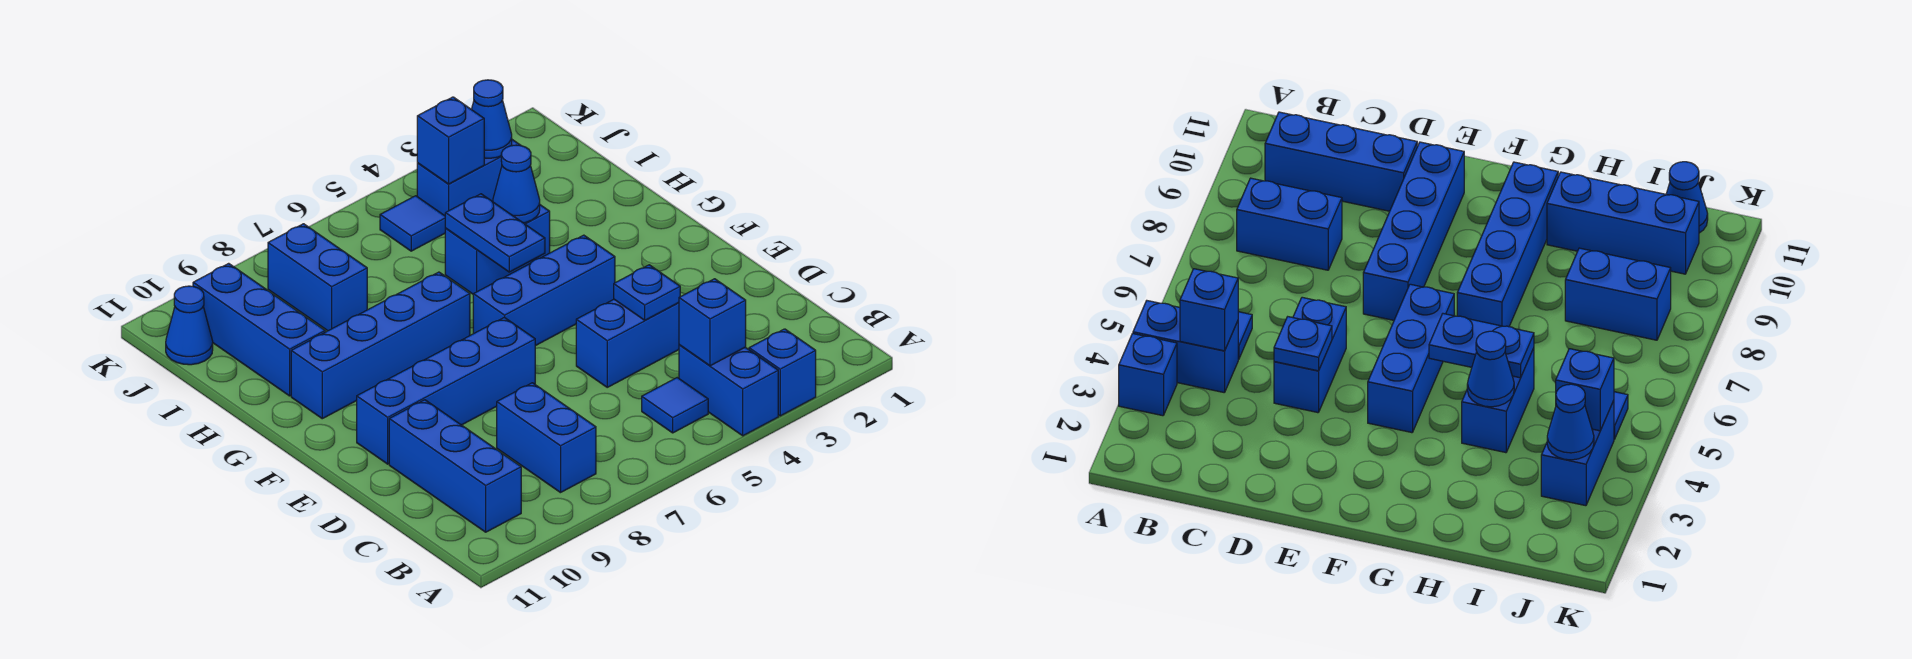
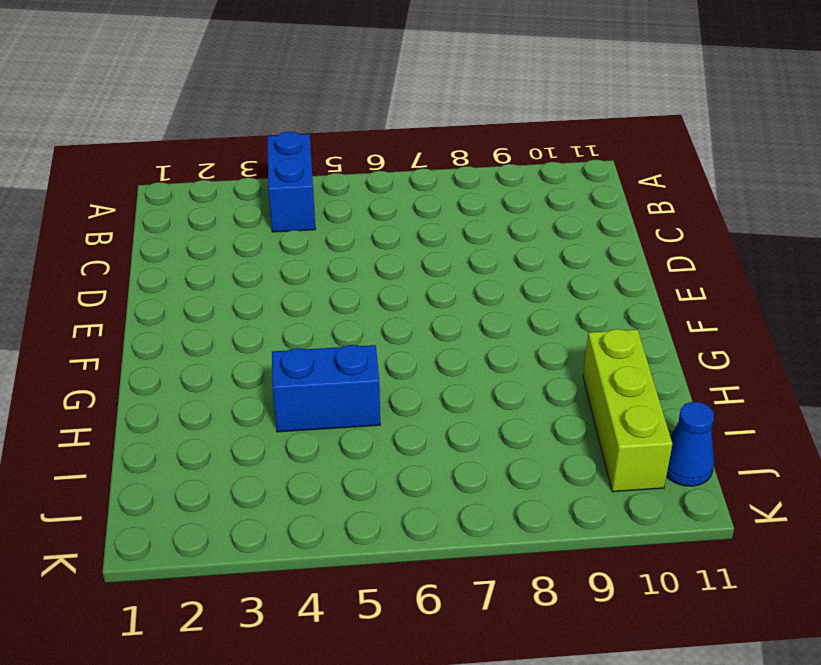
lime brick H10:J10 level 1 -> blue brick H10:J10 level 1
none -> blue brick A3 level 1
none -> blue tile B5 level 1
none -> blue brick B8:C8 level 1

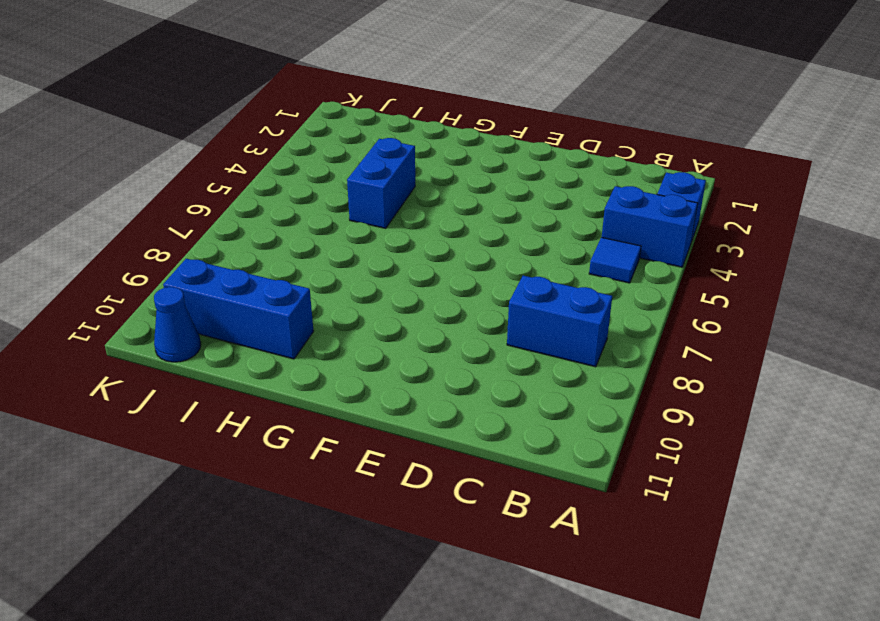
none -> blue brick B10:D10 level 1
none -> blue brick D4:D5 level 1
none -> blue brick E7:E10 level 1

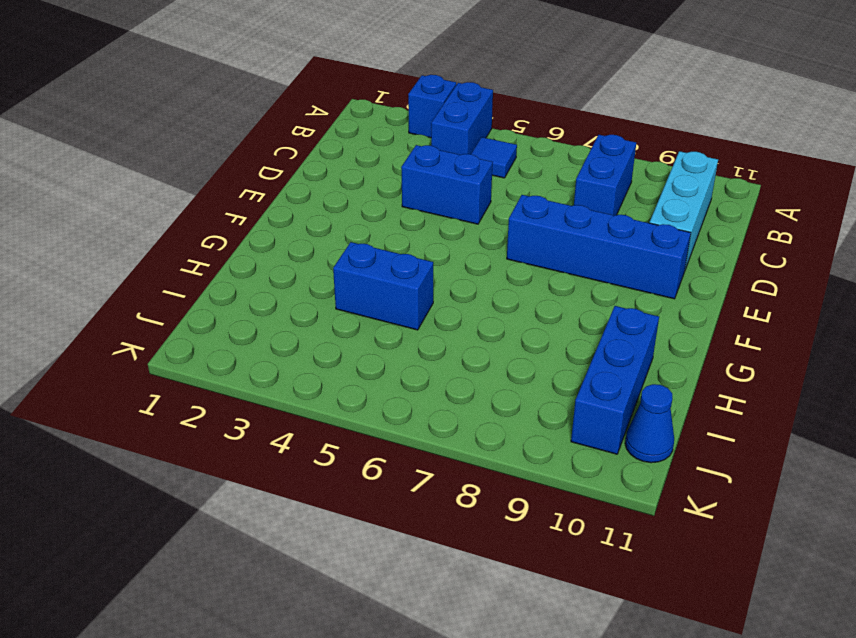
cyan brick B10:D10 level 1 -> blue brick B10:D10 level 1
none -> blue brick F4:F6 level 1
none -> blue brick G7:G10 level 1
none -> blue brick I8:J8 level 1

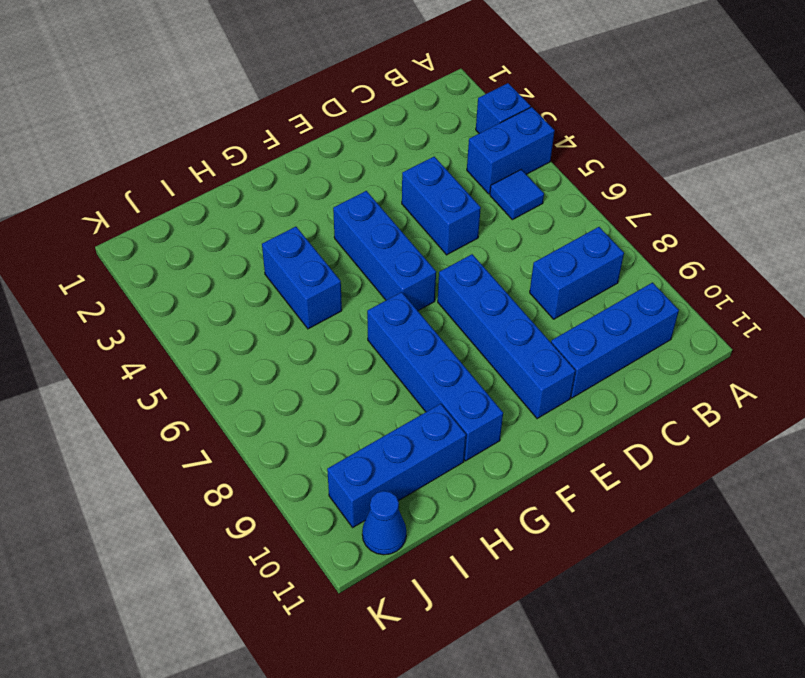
none -> blue brick I8:J8 level 1
none -> blue brick J3:J4 level 1
none -> blue tile J5 level 1

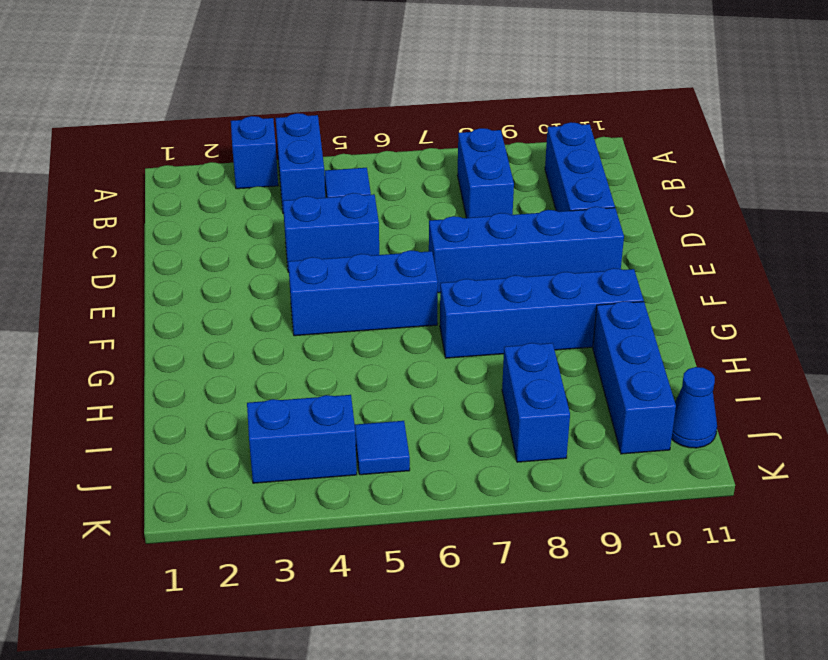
none -> blue brick H4:H5 level 1
none -> blue brick B4 level 2
none -> blue plate D4 level 2

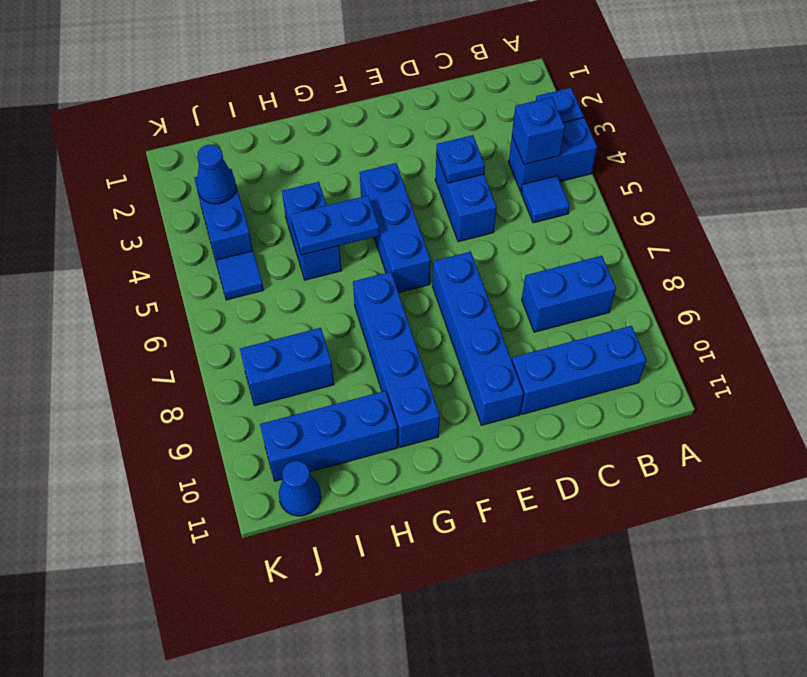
none -> blue cone H4 level 2
none -> blue brick J4 level 2

